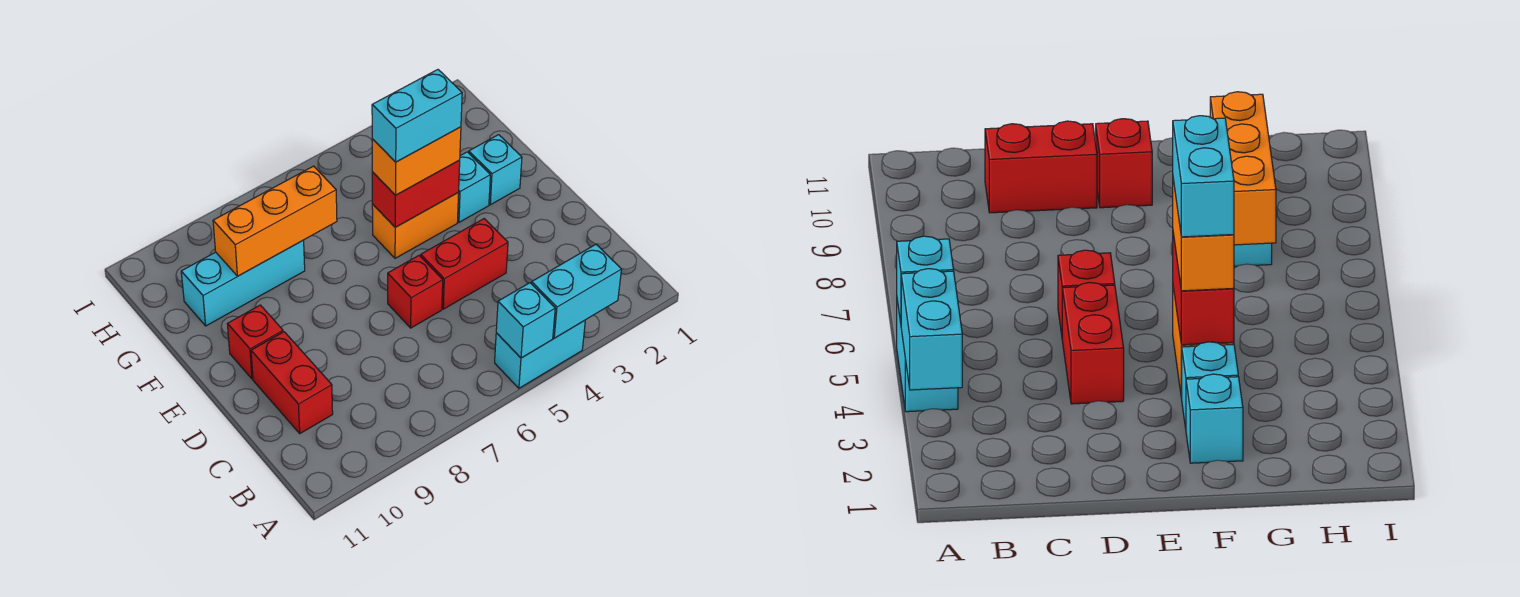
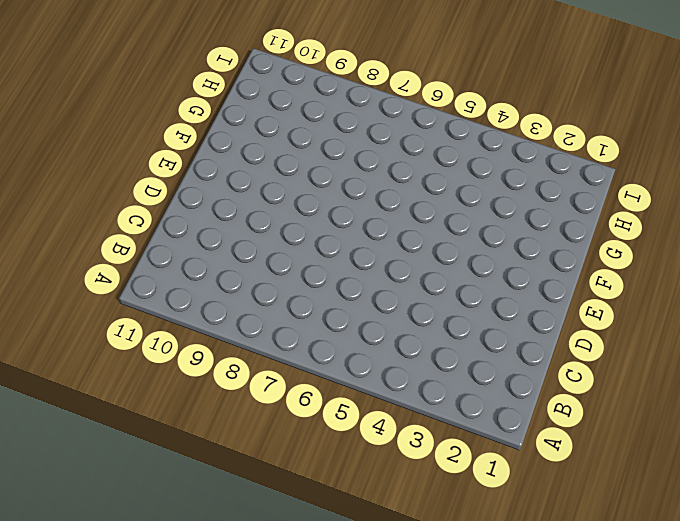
none -> cyan brick A4:A5 level 1
none -> red brick C10:D10 level 1
none -> red brick D4:D5 level 1

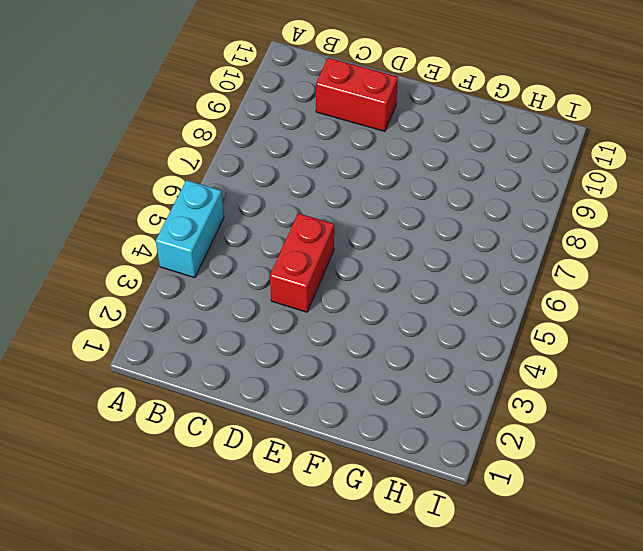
none -> red brick D6 level 1
none -> red brick E10 level 1
none -> cyan brick F2 level 1

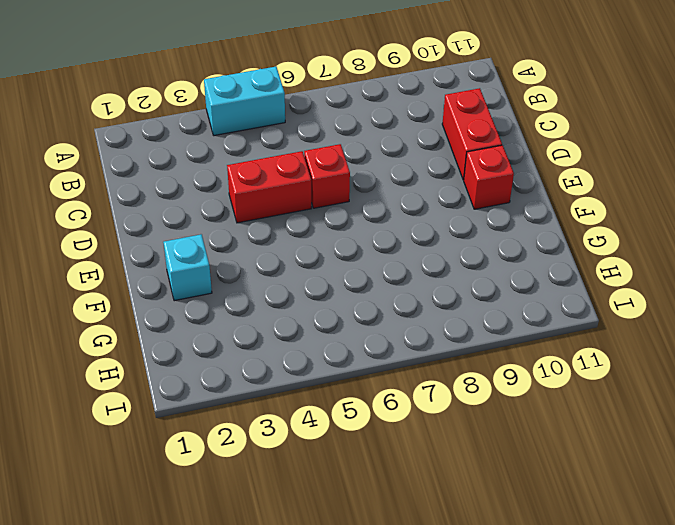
none -> cyan brick F3 level 1
none -> orange brick F4:F5 level 1
none -> cyan brick G8:G10 level 1

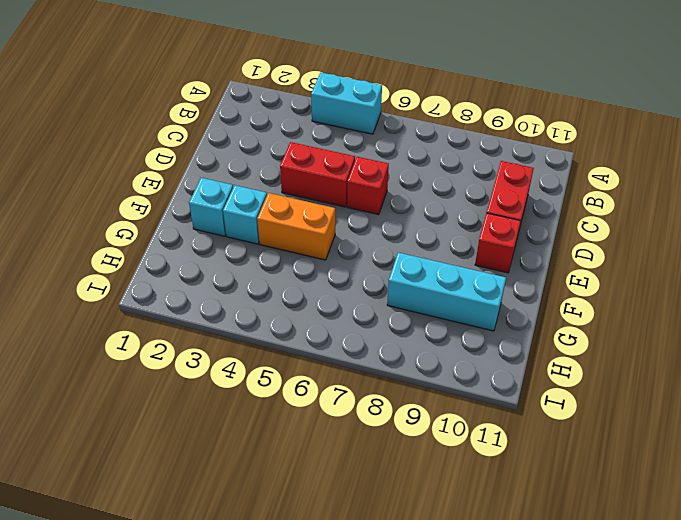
none -> cyan brick A3:A4 level 2
none -> cyan brick A5 level 2
none -> red brick F4:F5 level 2

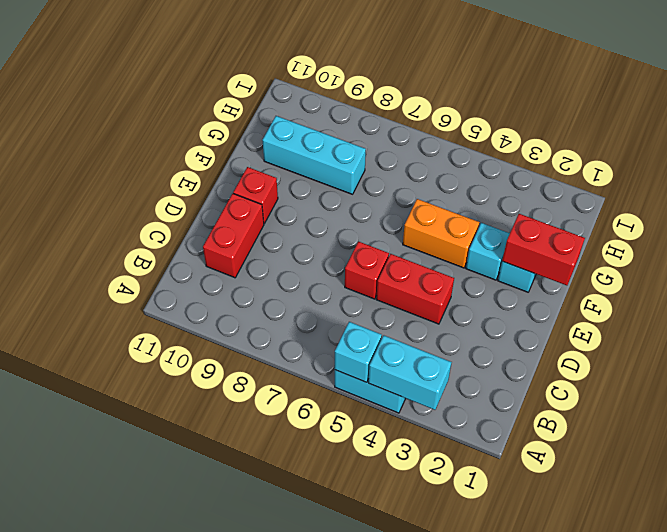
red brick F1:F2 level 2 -> red brick F4:F5 level 2
none -> orange brick G7:G9 level 2
none -> orange brick F4:F5 level 3
none -> cyan brick F4:F5 level 4

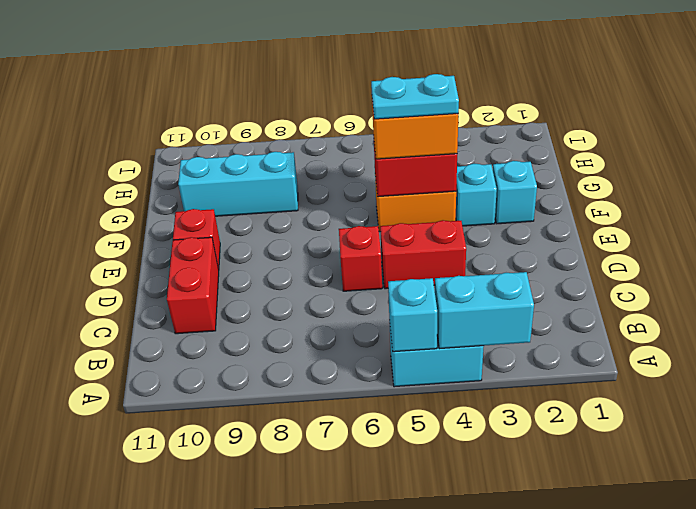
cyan plate F4:F5 level 4 -> cyan brick F4:F5 level 4
none -> orange brick G7:G9 level 2

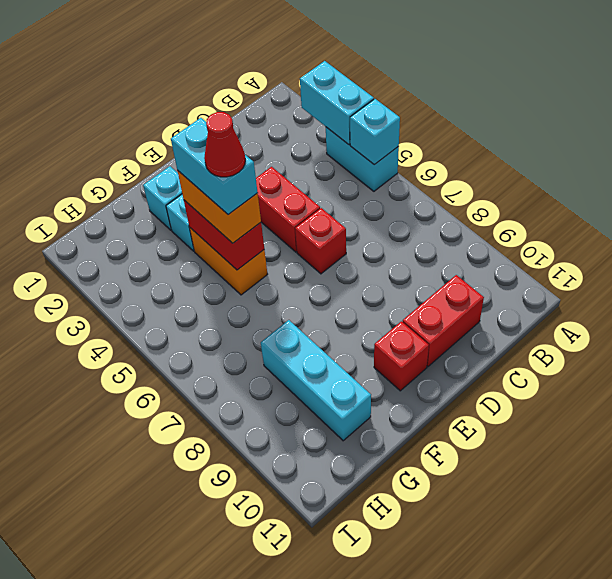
red cone F5 level 5 -> none
none -> orange brick G7:G9 level 2

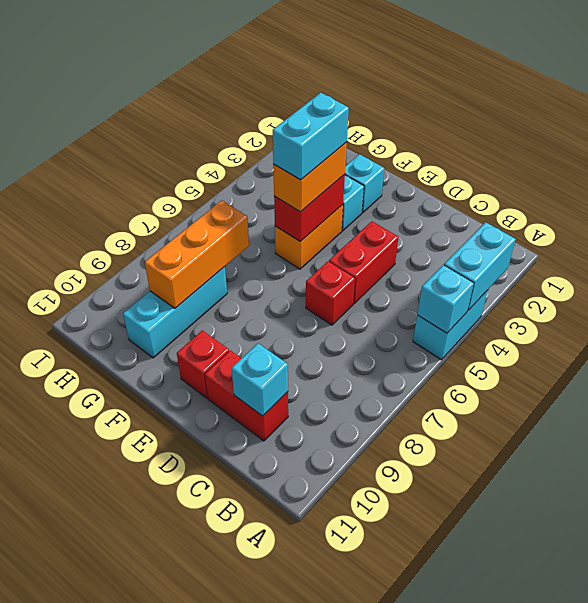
cyan brick C10 level 2 -> none

